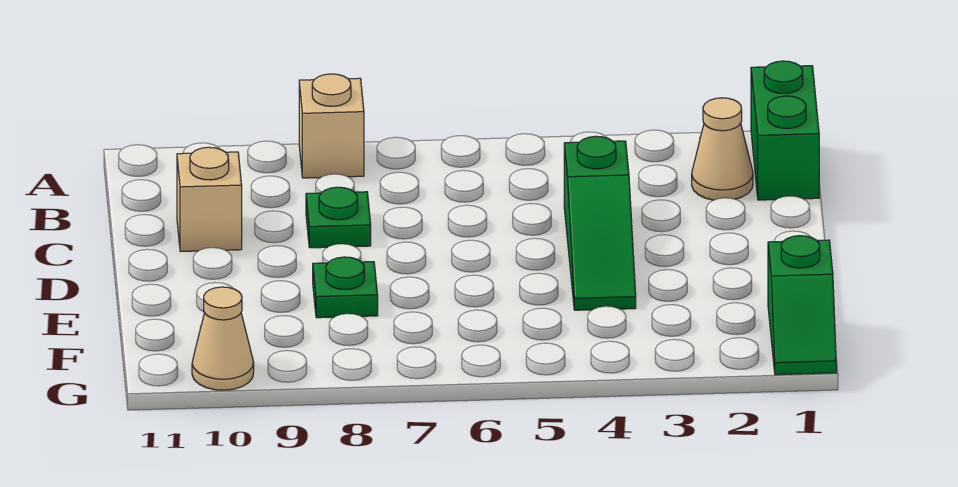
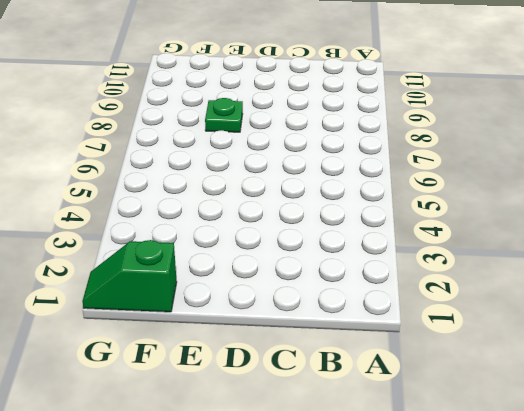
none -> green brick A1:B1 level 1
none -> tan brick A8 level 1

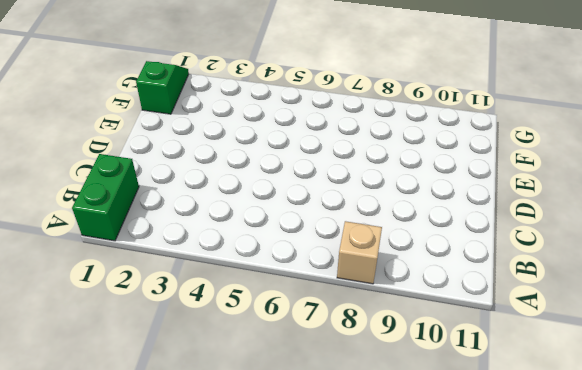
none -> tan cone B2 level 1
none -> green slope C4:E4 level 1 top C

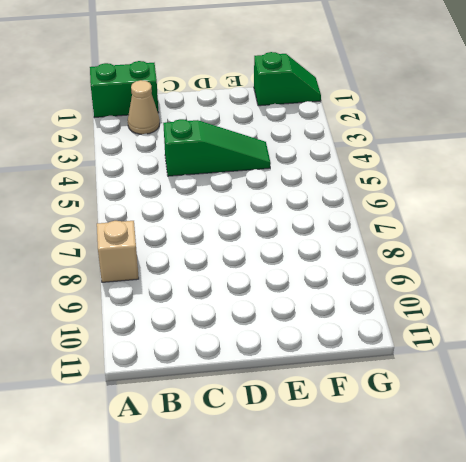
none -> green plate C8 level 1
none -> tan brick C10 level 1

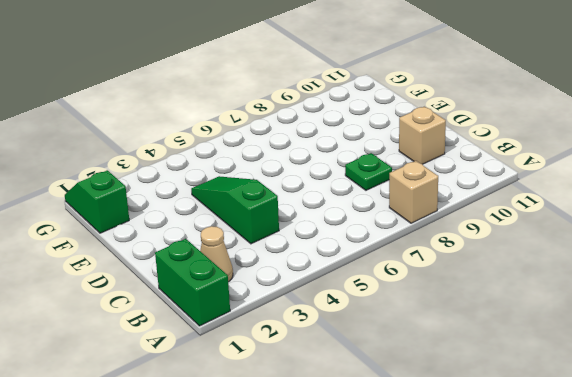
none -> green plate E8 level 1
none -> tan cone G10 level 1

